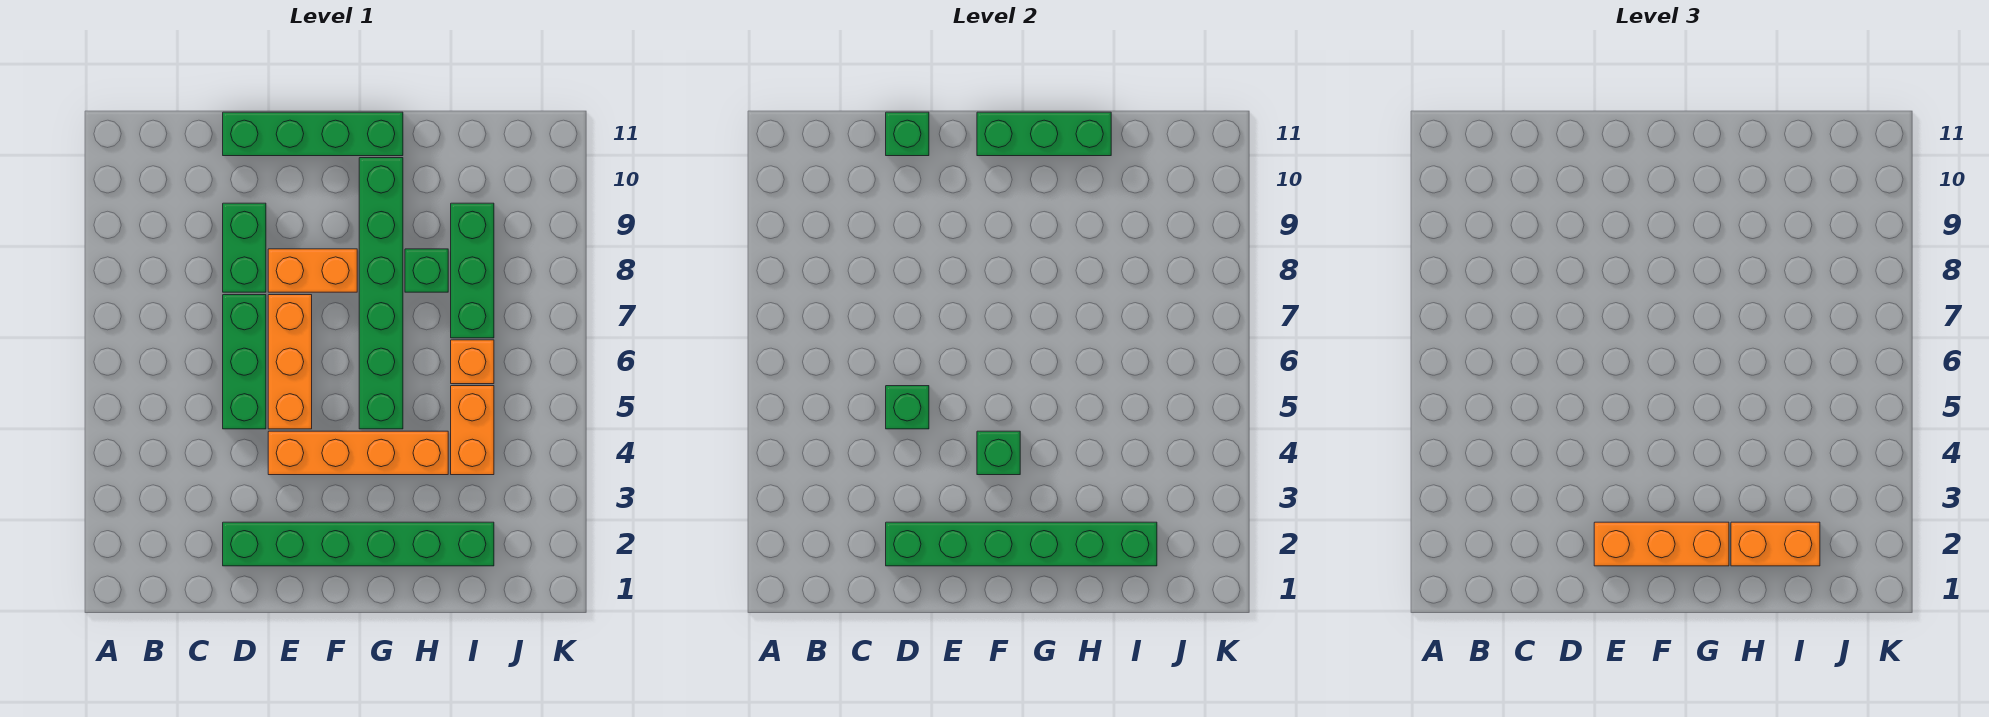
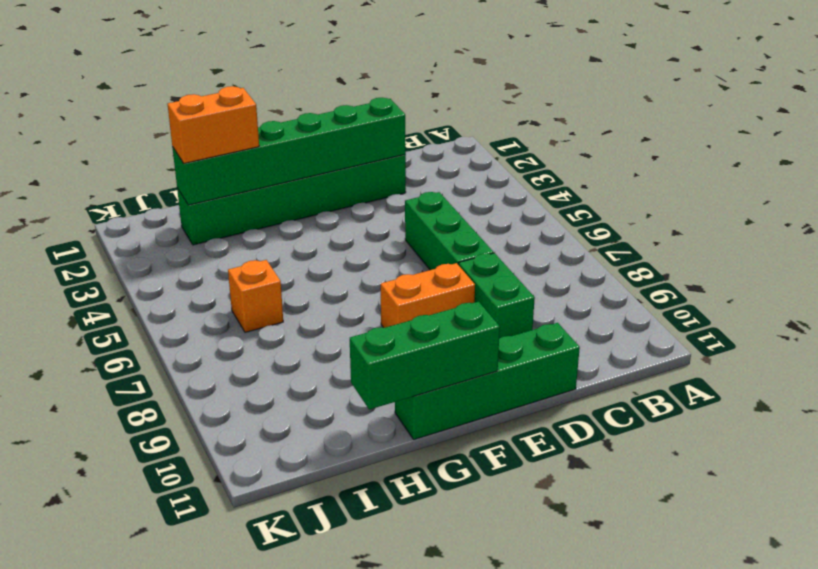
none -> orange brick E4:H4 level 1
none -> orange brick E5:E7 level 1
none -> green brick G5:G10 level 1

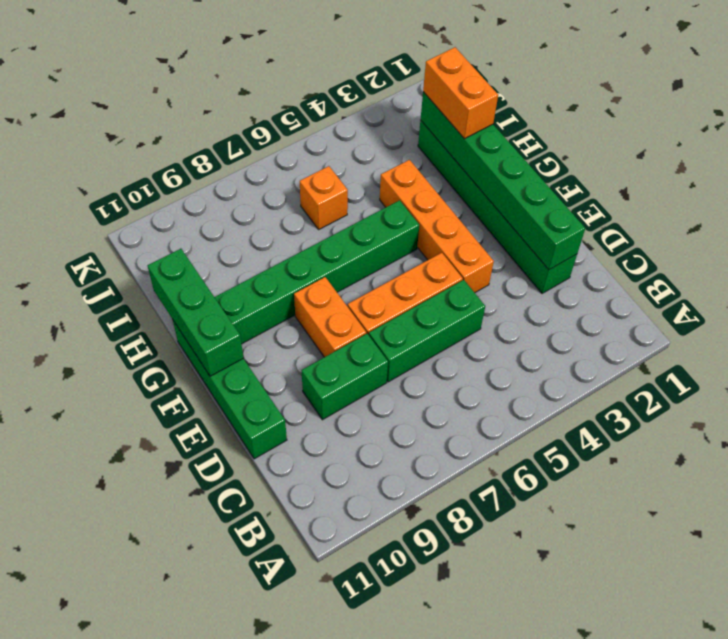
none -> green brick H8 level 1
none -> orange brick I4:I5 level 1
none -> green brick I7:I9 level 1

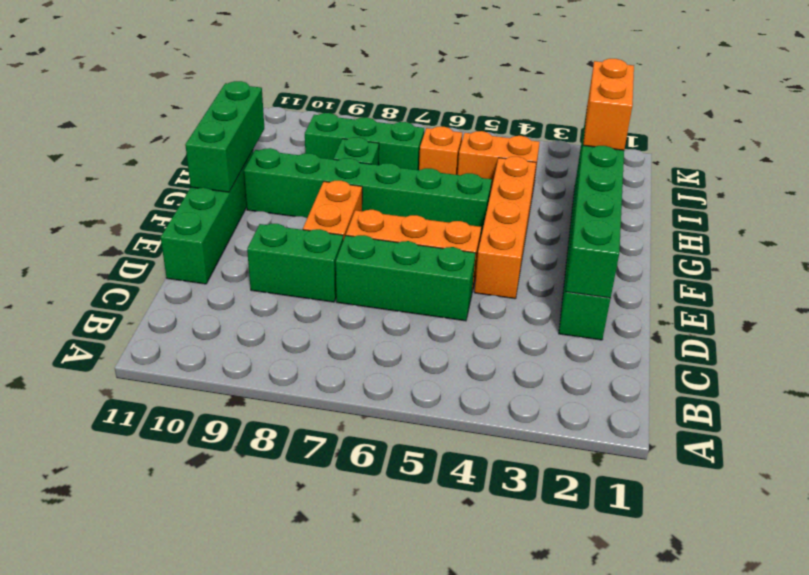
none -> green brick D5 level 2
none -> green brick D11 level 2
none -> green brick F4 level 2

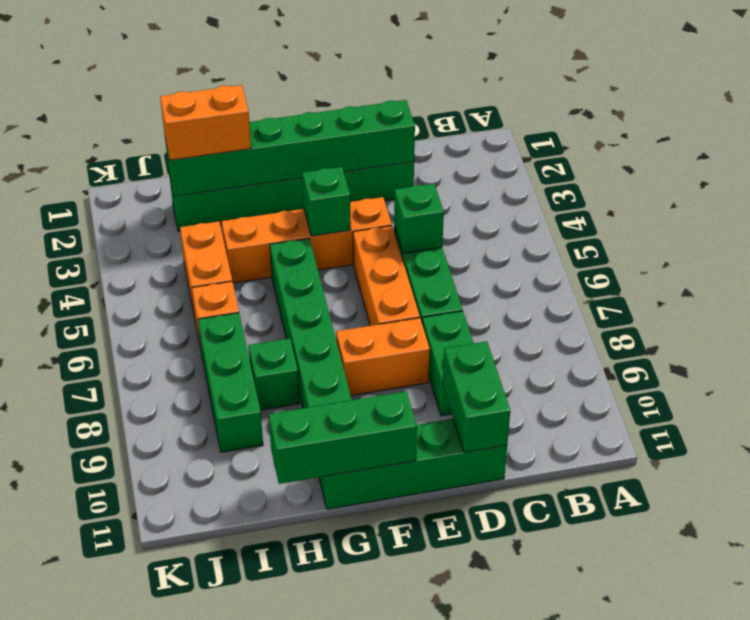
green brick D10:D11 level 2 -> green brick D11 level 2
none -> orange brick E2:G2 level 3

